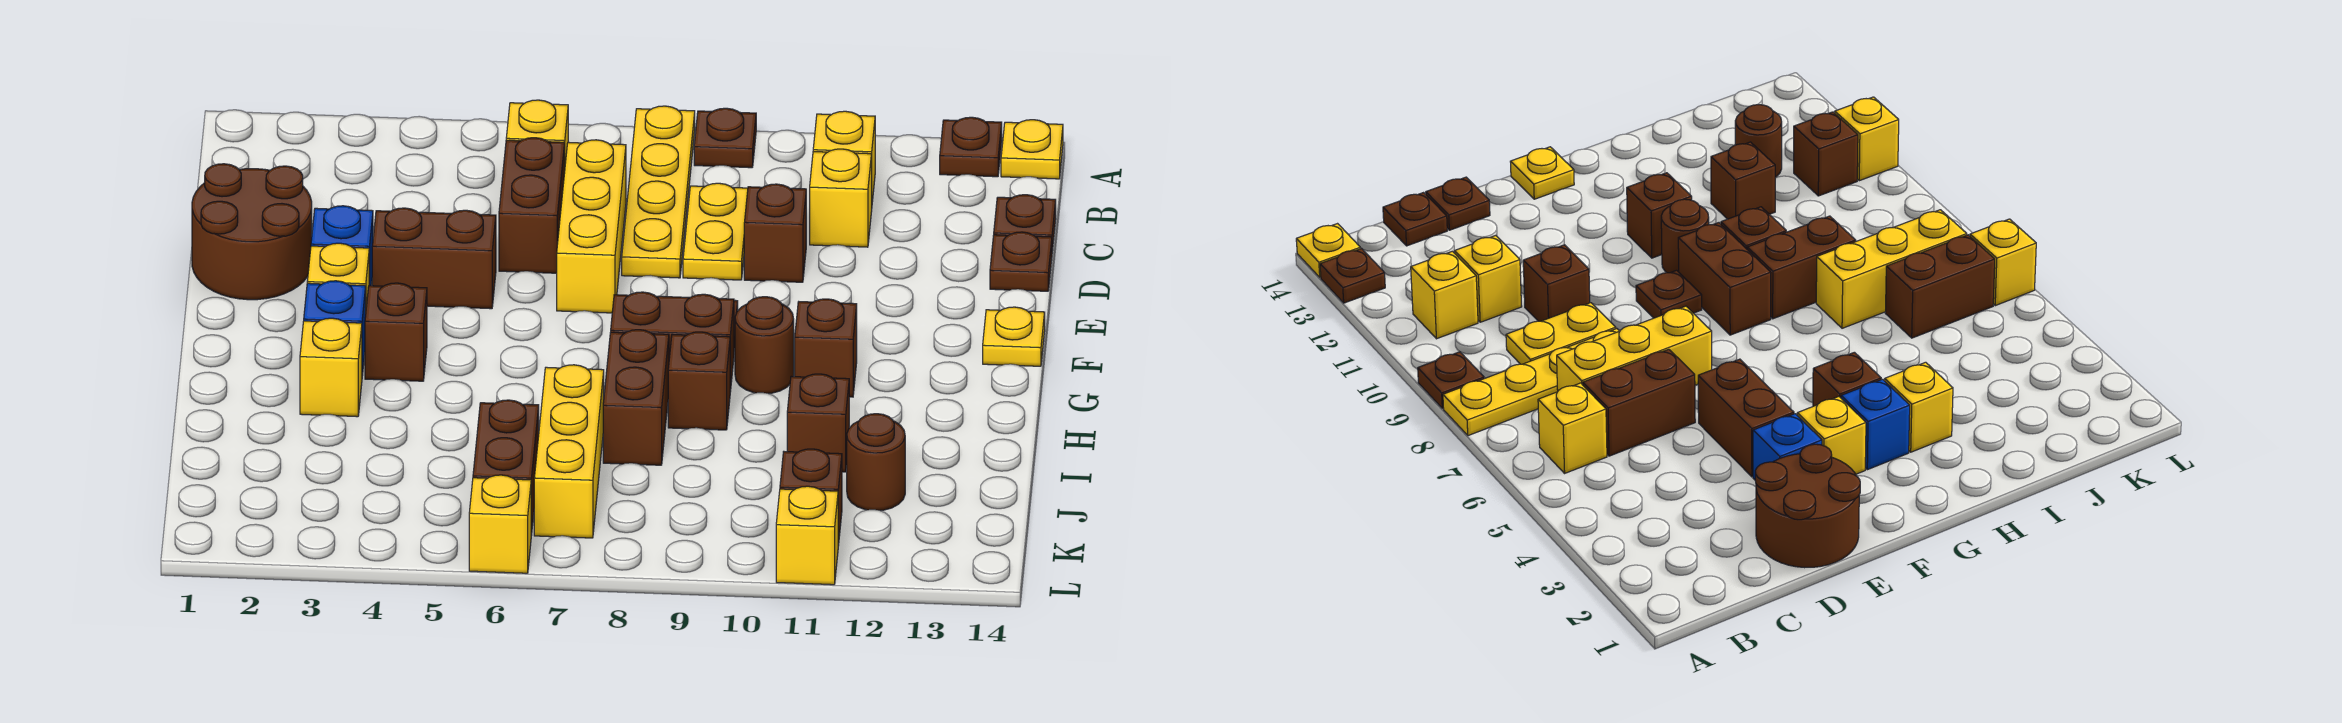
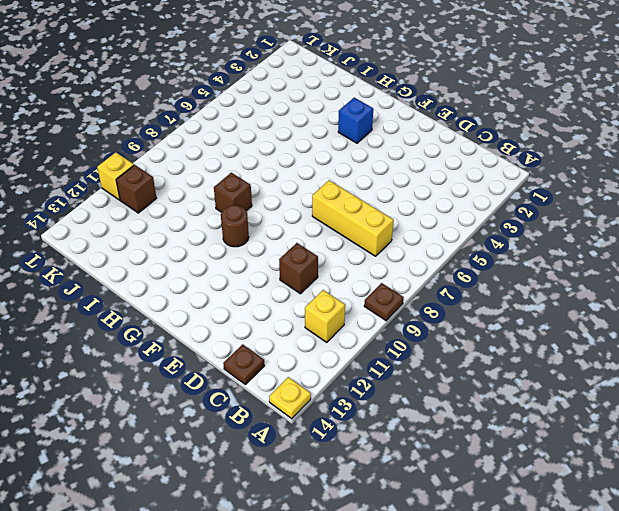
none -> yellow plate A8:D8 level 1
none -> brown plate A13 level 1
none -> yellow brick B6 level 1
none -> brown brick C6:D6 level 1

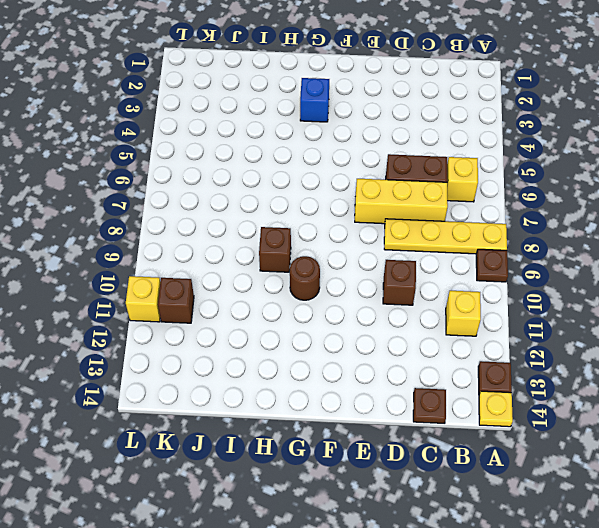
none -> yellow plate C9:D9 level 1
none -> yellow brick C11 level 1
none -> brown round brick D1:E2 level 1
none -> brown plate D14 level 1

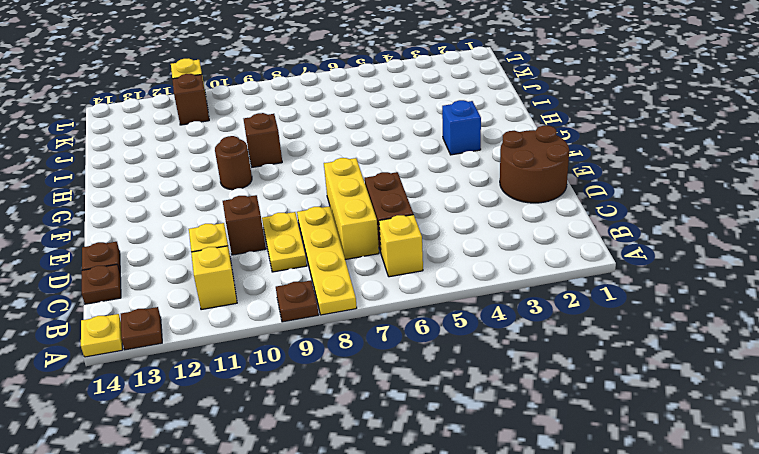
none -> blue brick E3 level 1
none -> brown brick E4:E5 level 1
none -> yellow brick F3 level 1
none -> brown plate F9 level 1

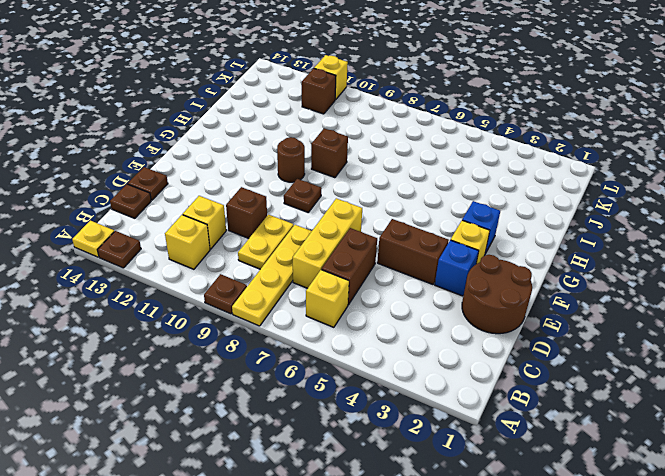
none -> yellow plate F14 level 1
none -> brown brick G4 level 1
none -> brown brick G8:G9 level 1
none -> brown brick G11 level 1

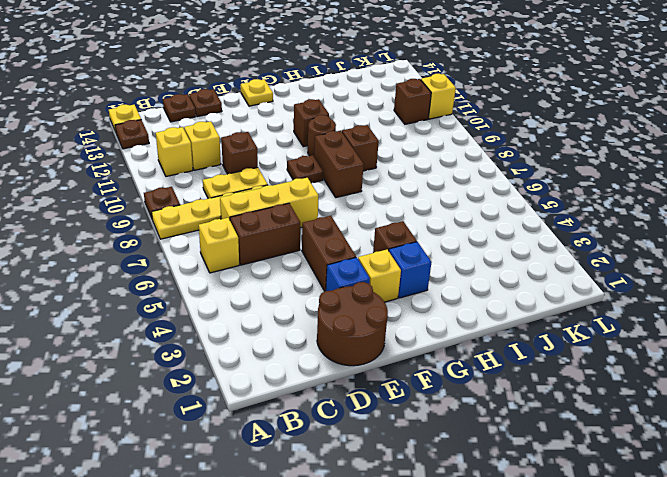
none -> yellow brick H3 level 1
none -> brown brick H8:I8 level 1
none -> yellow brick I7:K7 level 1
none -> brown brick I11 level 1

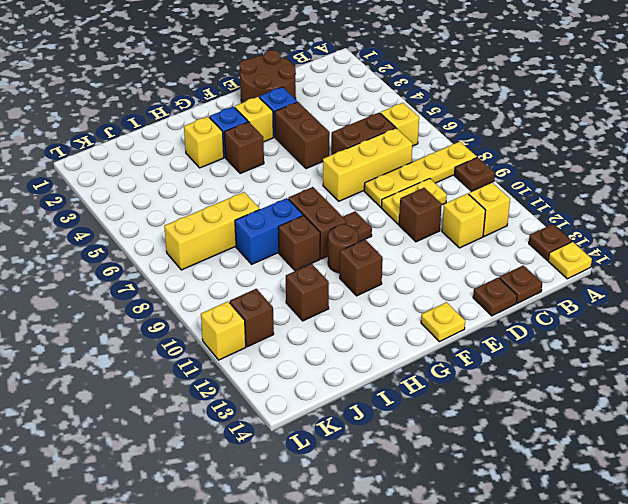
blue brick H8:I8 level 1 -> brown brick H8:I8 level 1
none -> brown brick J6:K6 level 1
none -> brown round brick J12 level 1
none -> yellow brick L6 level 1

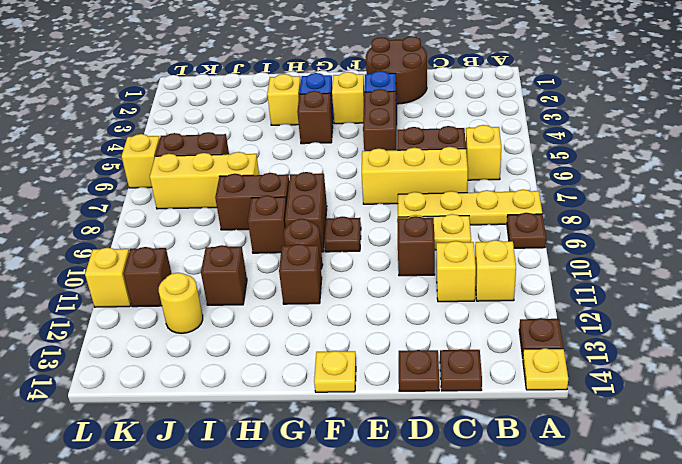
yellow round brick J12 level 1 -> brown round brick J12 level 1

